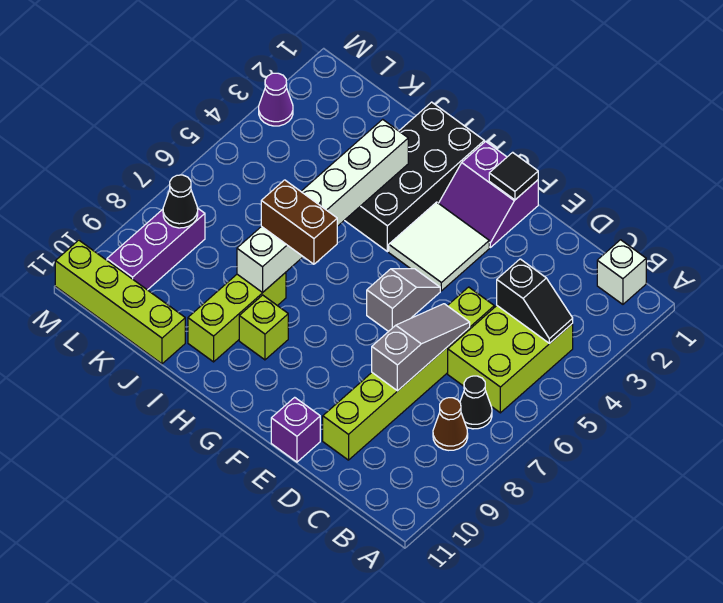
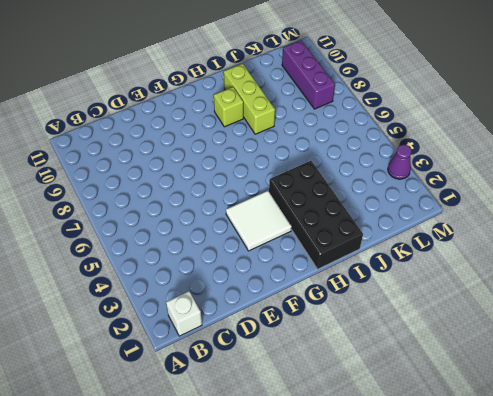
none -> lime brick B4:C6 level 1
none -> black cone B7 level 1
none -> brown cone B8 level 1

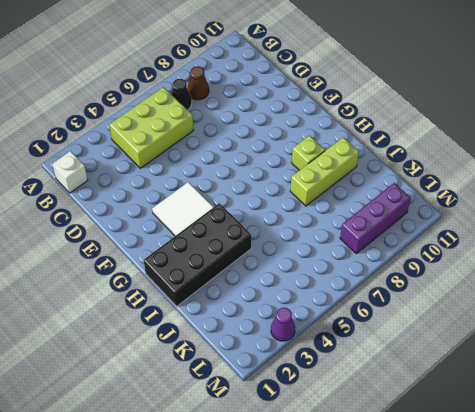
none -> lime brick D5:D10 level 1
none -> purple brick E11 level 1
none -> purple slope F1:G2 level 1 top 1

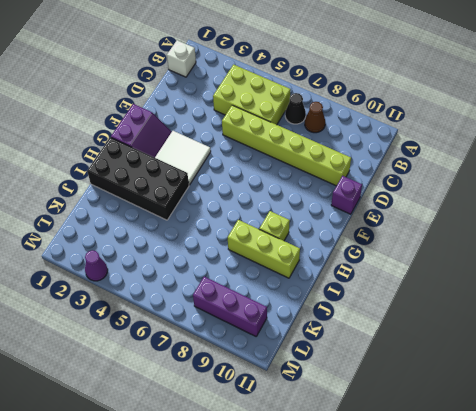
none -> grey slope F5:F6 level 1 top 6
none -> lime brick J11:M11 level 1
none -> black slope B4:C4 level 2 top C

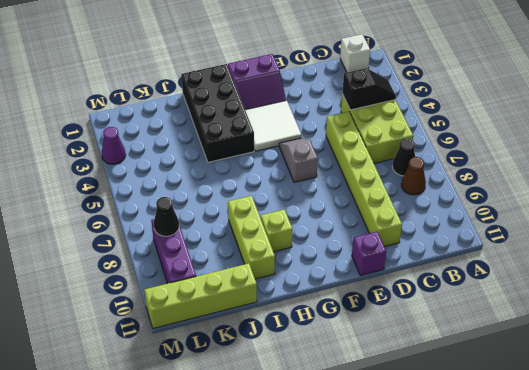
none -> grey slope D6:D8 level 2 top 8
none -> black tile F1 level 2
none -> white brick I3:I8 level 2

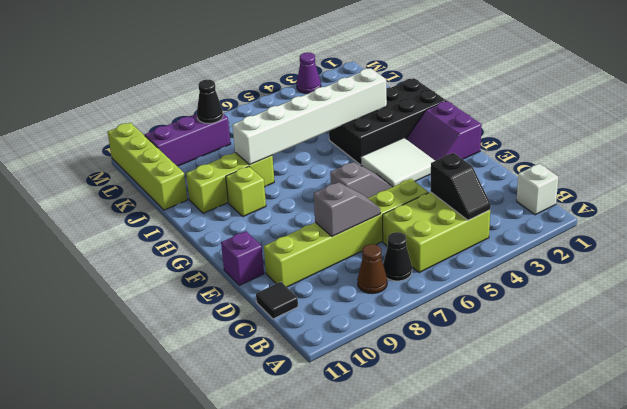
black tile C11 level 1 -> black tile F1 level 2
grey slope D7:D8 level 2 top 8 -> grey slope D6:D8 level 2 top 8
none -> brown brick H7:I7 level 3

